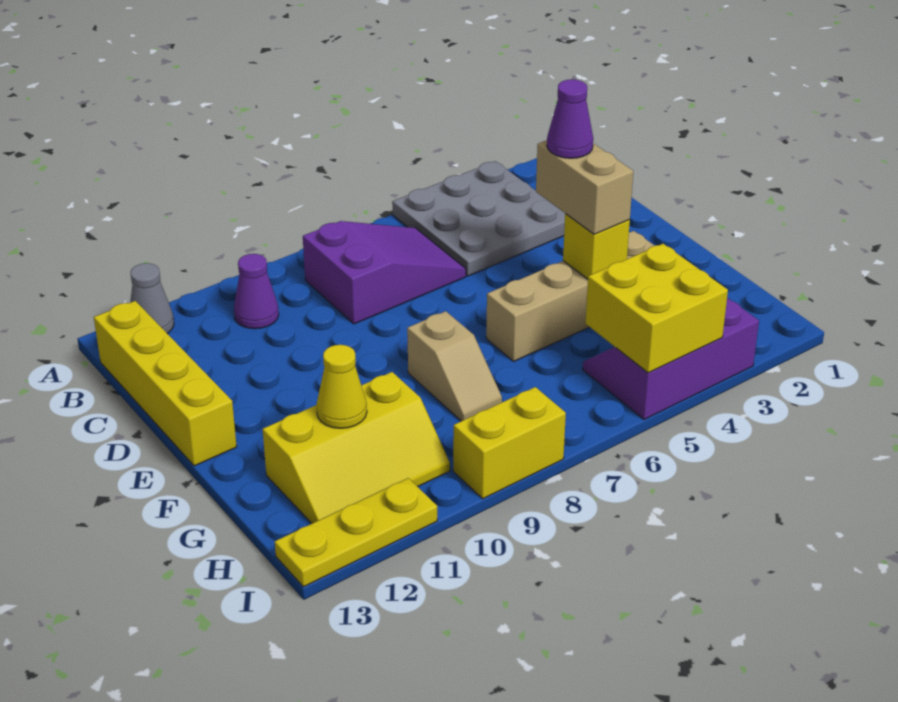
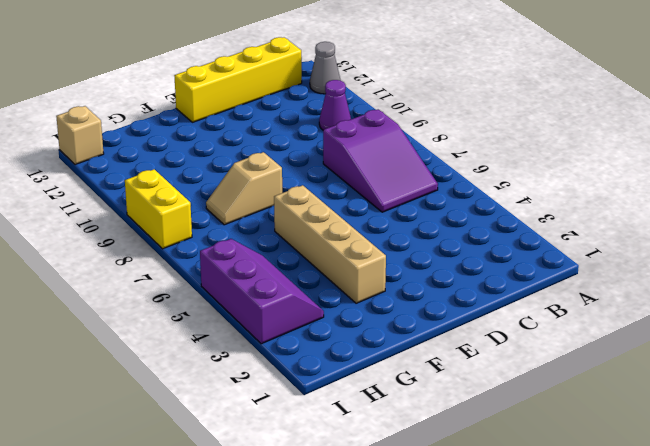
tan brick I13 level 1 -> yellow plate I11:I13 level 1
none -> grey plate A3:C5 level 1
none -> yellow slope G10:H12 level 1 top G
none -> yellow brick F4 level 2

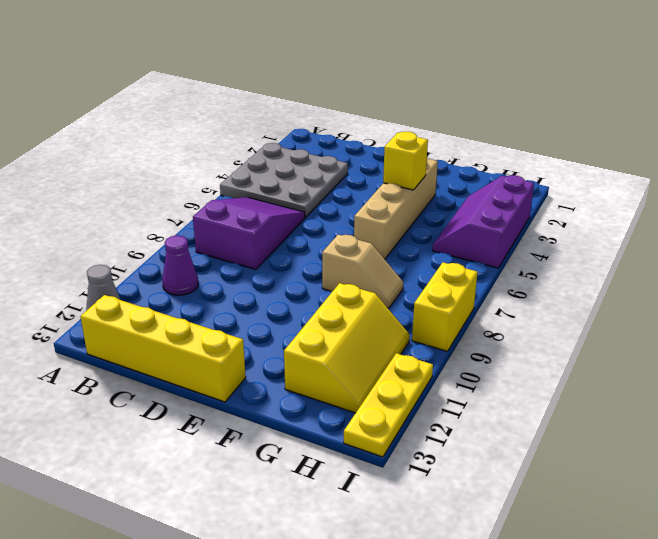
none -> yellow cone G11 level 2
none -> yellow brick H4:I5 level 2
none -> tan brick E4:F4 level 3

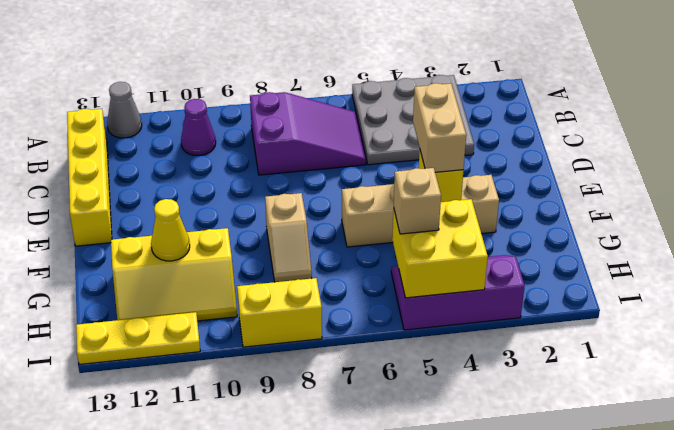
tan brick H5 level 3 -> none
none -> purple cone E4 level 4

